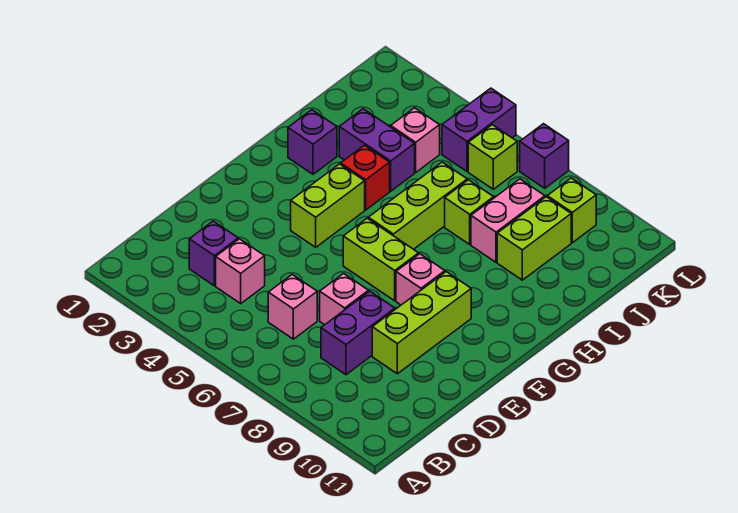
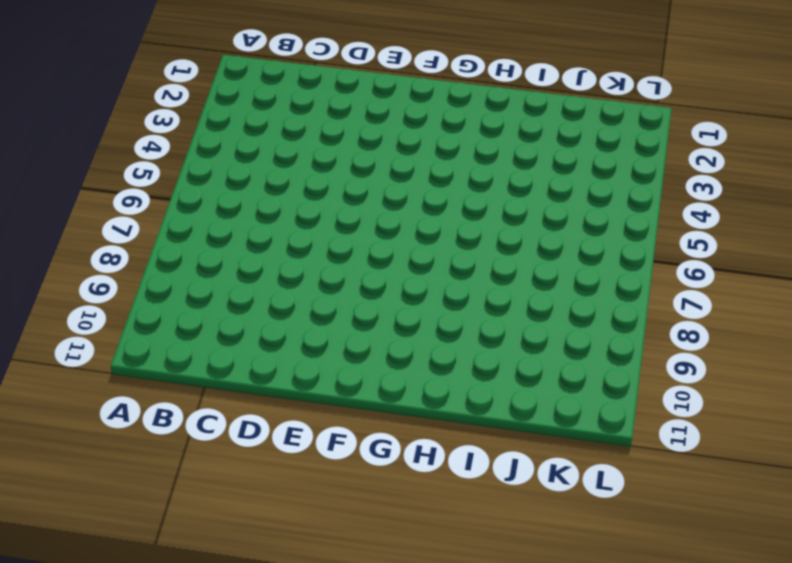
none -> purple brick C3 level 1
none -> pink brick C4 level 1
none -> pink brick C6 level 1

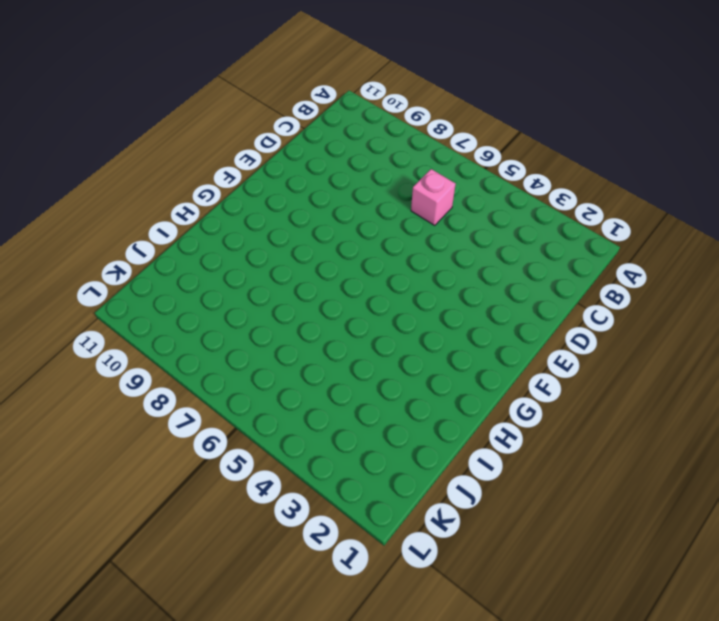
none -> purple brick C3 level 1
none -> pink brick C4 level 1
none -> purple brick C8:D8 level 1

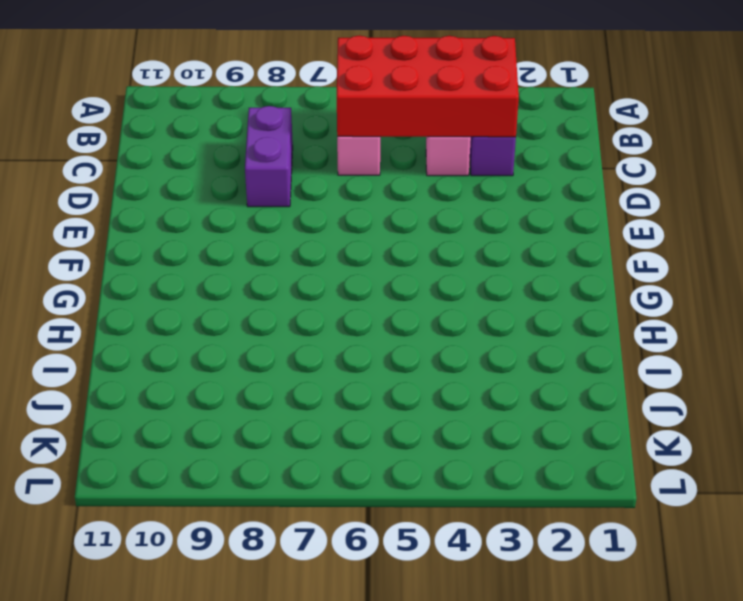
red brick B3:C6 level 2 -> none
none -> pink brick D7 level 1
none -> lime brick D9:F9 level 1
none -> lime brick F4:G4 level 1

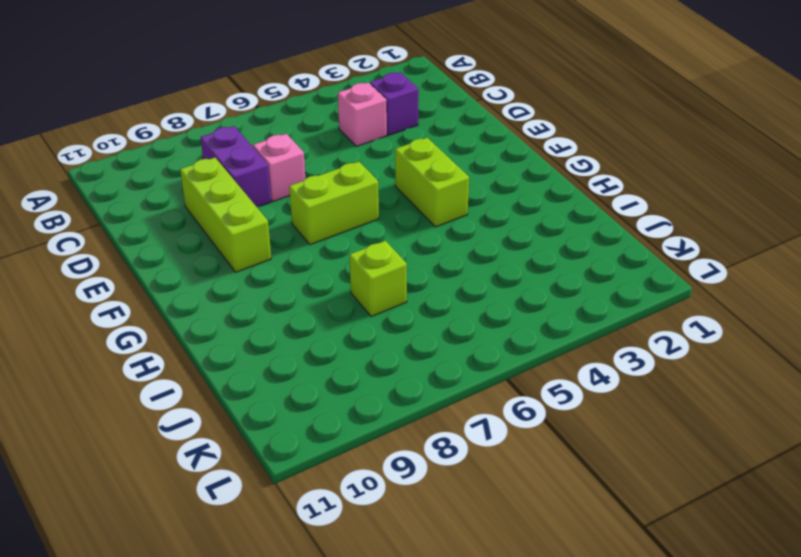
none -> pink brick C6 level 1
none -> pink brick F8 level 1
none -> lime brick G6:I6 level 1

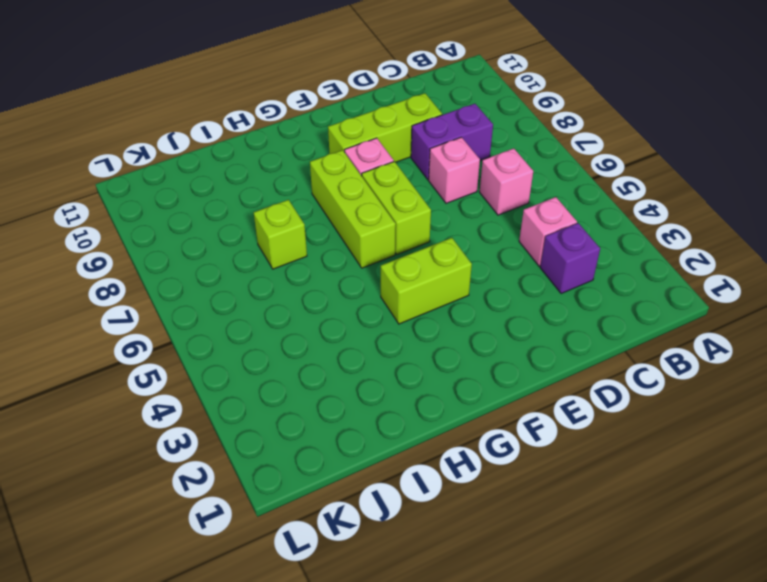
lime brick G6:G8 level 1 -> lime brick G6:I6 level 1
none -> purple brick H2 level 1
none -> red brick H4 level 1
none -> purple brick I3:I4 level 1

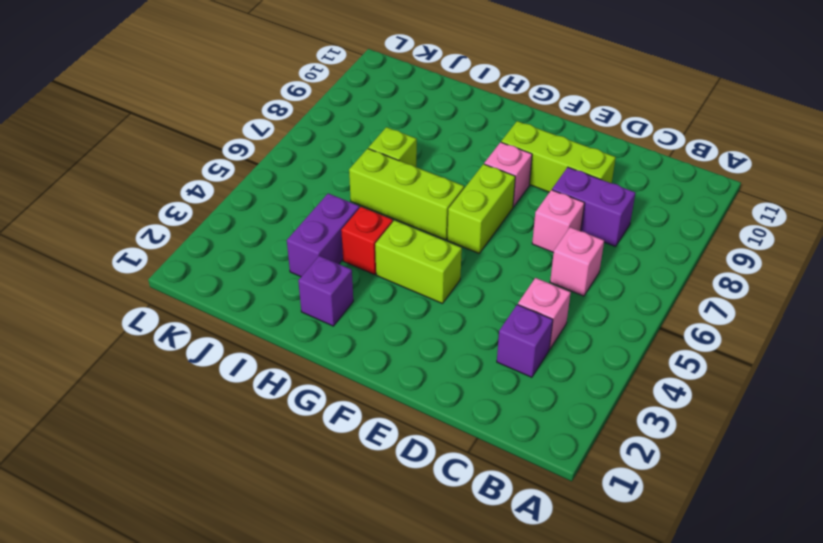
none -> pink brick I8:J8 level 1
none -> lime brick I9:J9 level 1
none -> pink brick J4 level 1

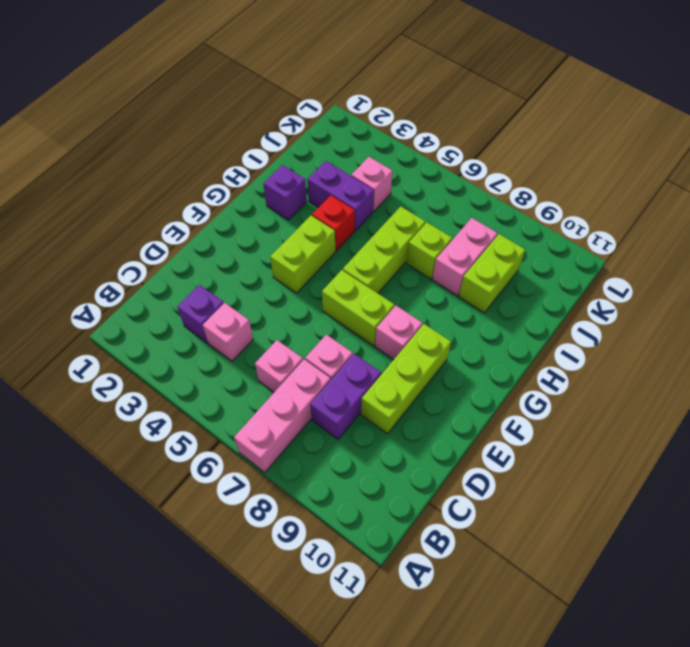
pink brick A7:C7 level 1 -> none
none -> purple brick K5:L5 level 1
none -> lime brick K6 level 1
none -> lime brick K9 level 1

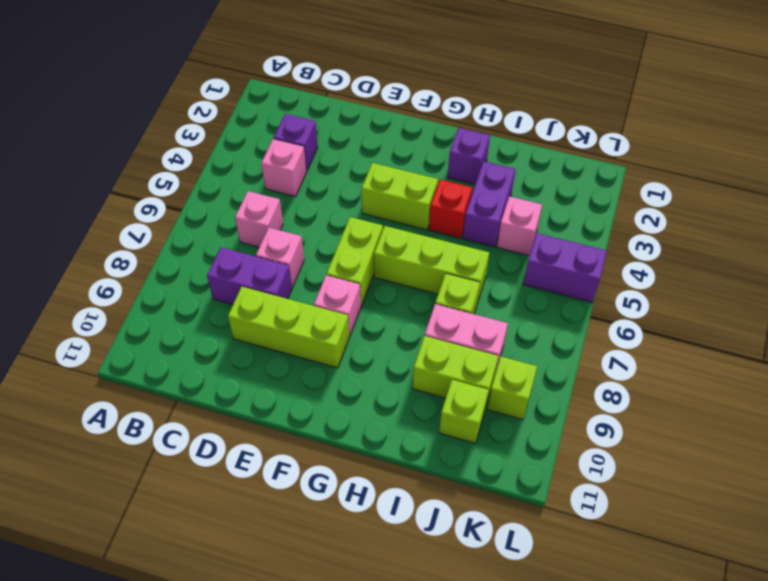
lime brick J10 level 1 -> lime brick K6 level 1
none -> purple brick L7 level 1

